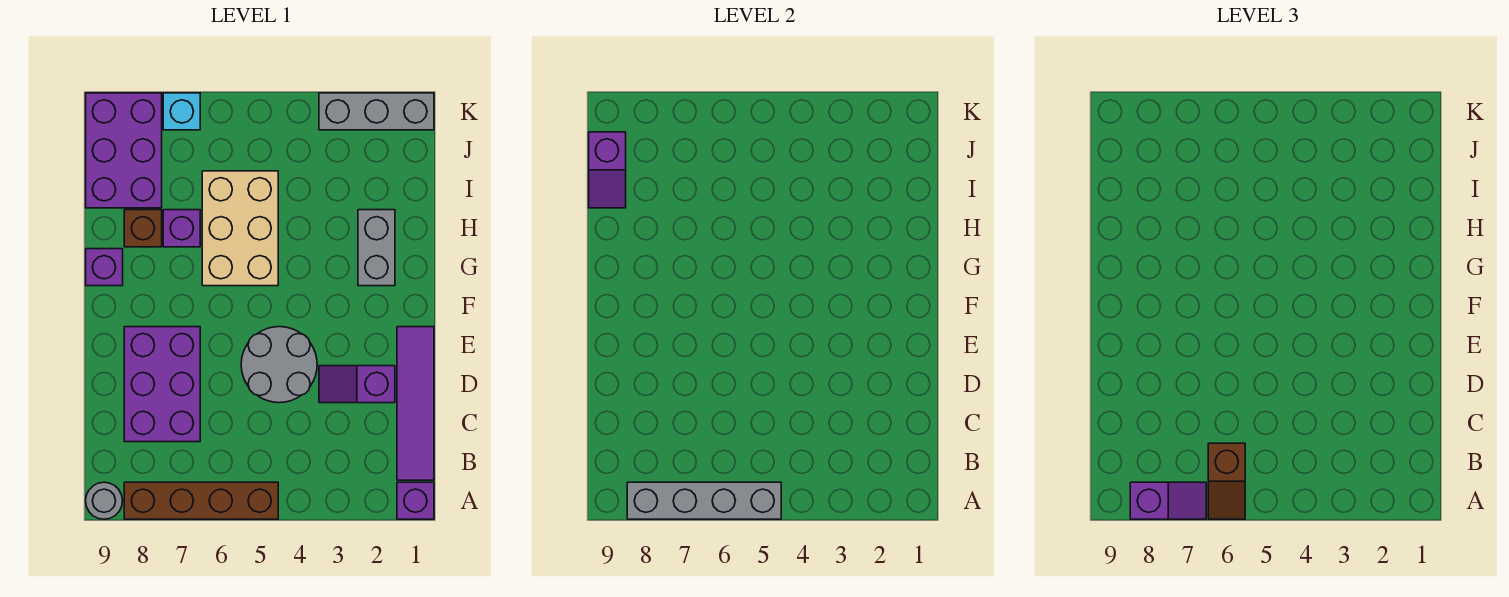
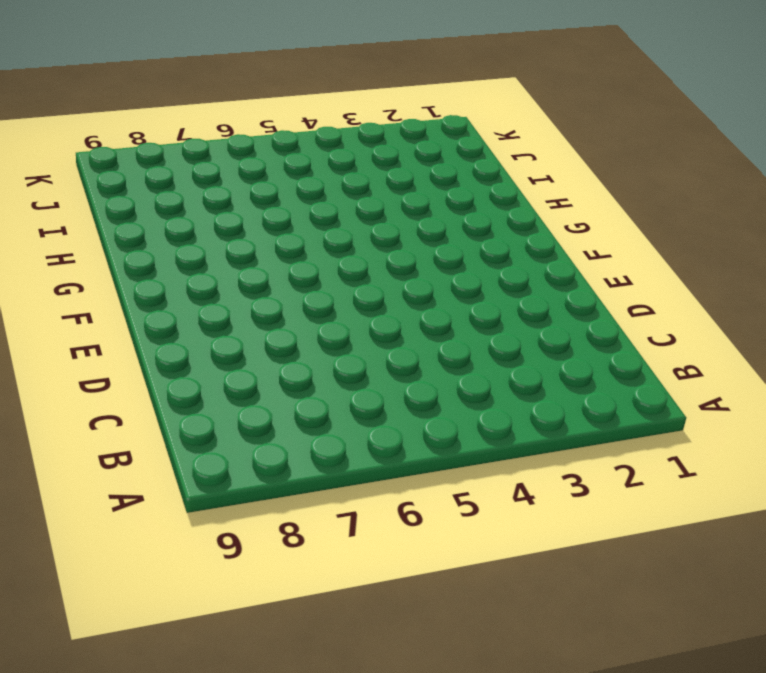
none -> purple brick A1 level 1
none -> brown brick A5:A8 level 1
none -> grey round brick A9 level 1

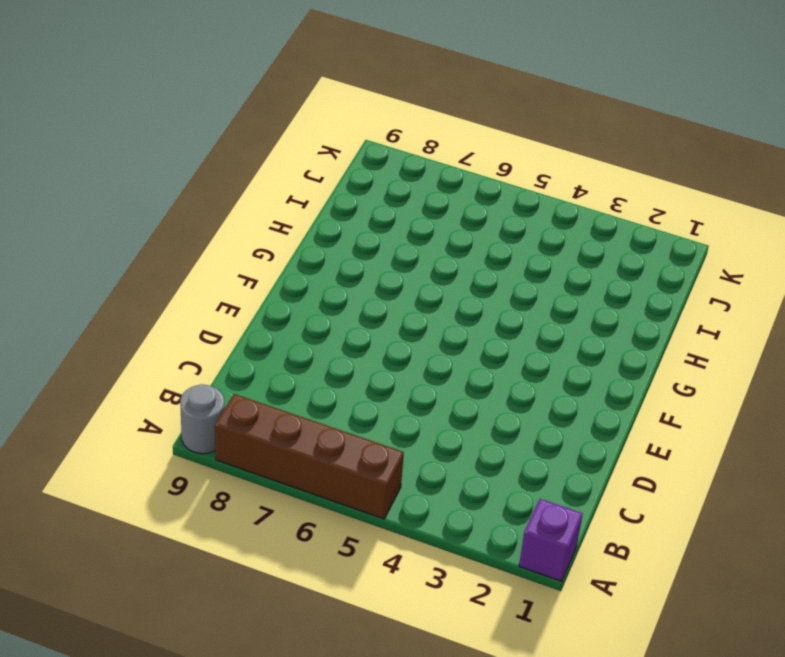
none -> purple tile B1:E1 level 1
none -> purple brick C7:E8 level 1
none -> purple slope D2:D3 level 1 top 2

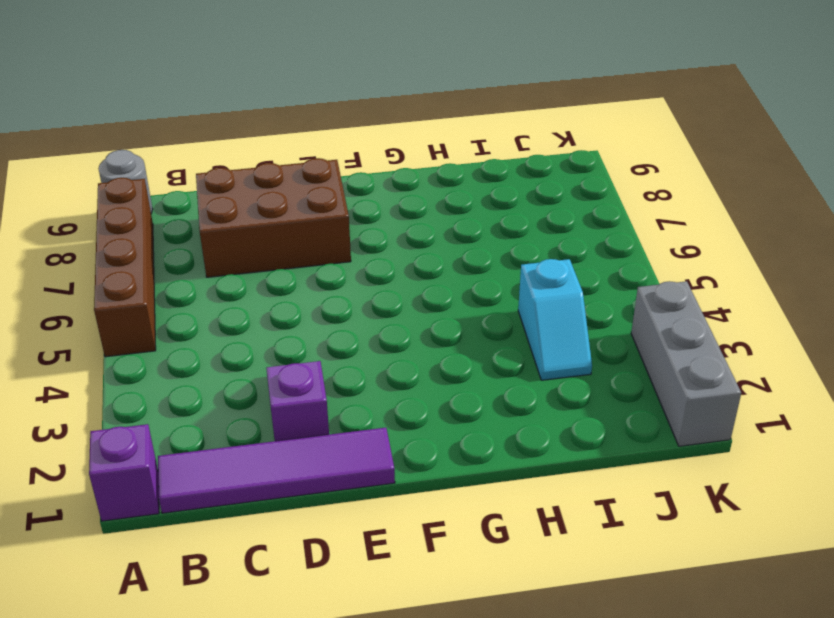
brown brick C7:E8 level 1 -> purple brick C7:E8 level 1
cyan slope I3:I4 level 1 top 4 -> none
none -> grey round brick D4:E5 level 1
none -> grey brick G2:H2 level 1
none -> tan brick G5:I6 level 1

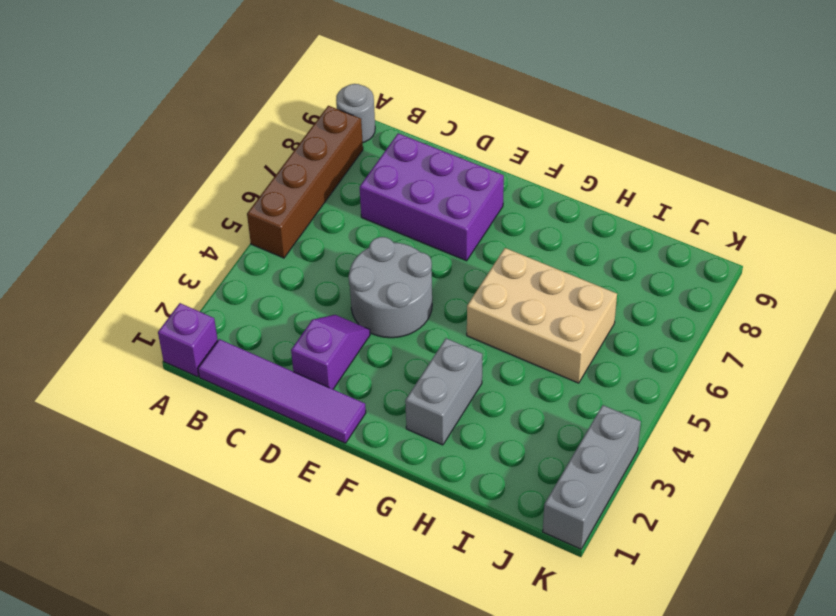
grey brick G2:G3 level 1 -> grey brick G2:H2 level 1
none -> purple brick G9 level 1
none -> purple brick H7 level 1
none -> brown brick H8 level 1

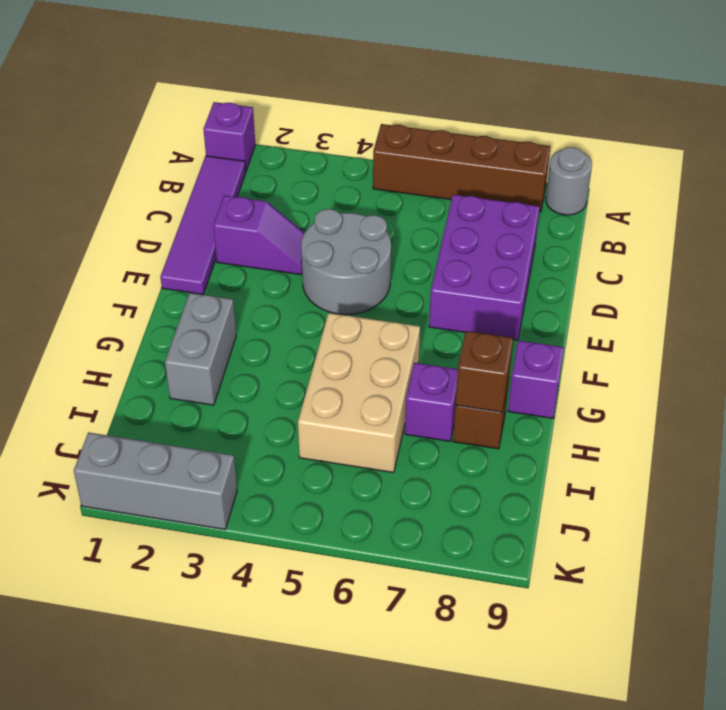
brown brick H8 level 2 -> none
none -> purple brick I8:K9 level 1
none -> cyan brick K7 level 1
none -> grey brick A5:A8 level 2

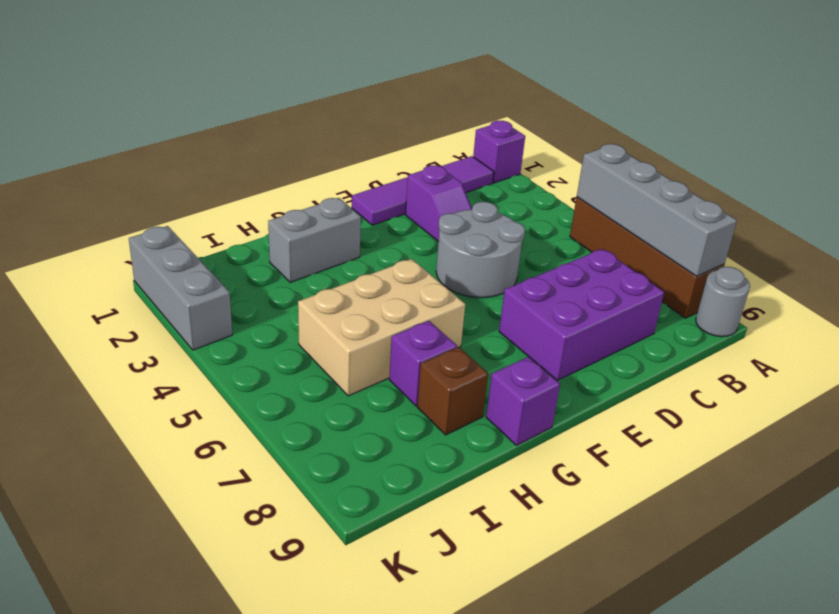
none -> purple brick I8:K9 level 1
none -> cyan brick K7 level 1
none -> purple slope I9:J9 level 2 top J

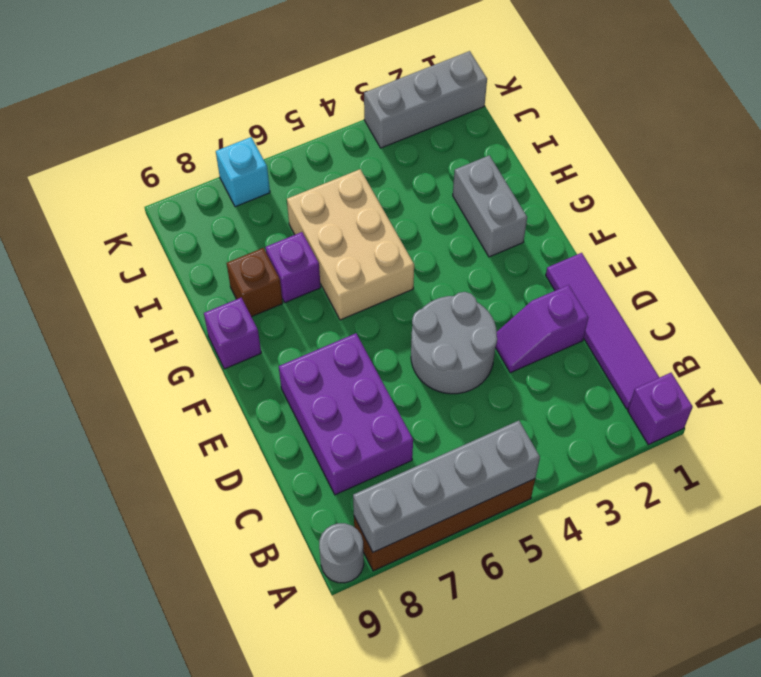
none -> purple brick I8:K9 level 1
none -> purple slope I9:J9 level 2 top J
none -> brown slope A6:B6 level 3 top B

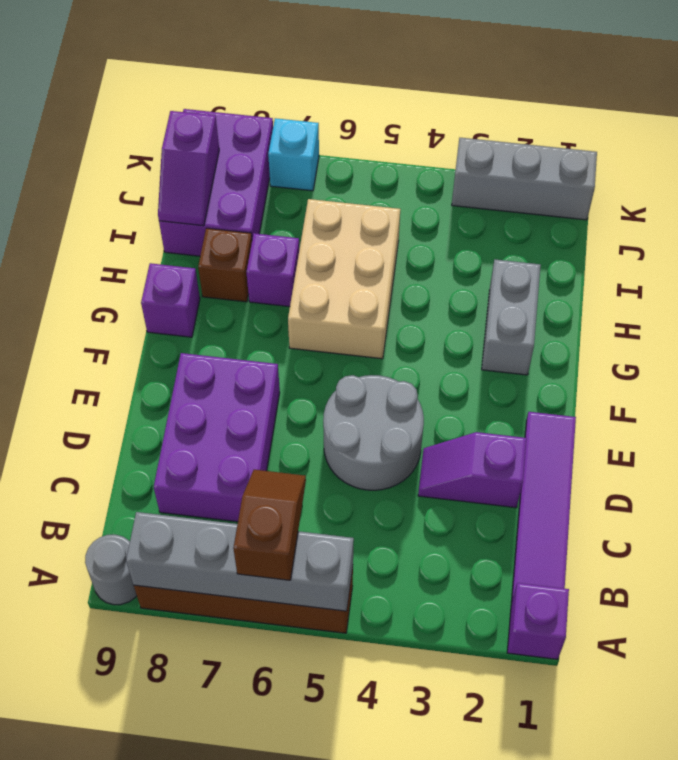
brown slope A6:B6 level 3 top A -> brown slope A6:B6 level 3 top B
none -> purple slope A7:A8 level 3 top 8

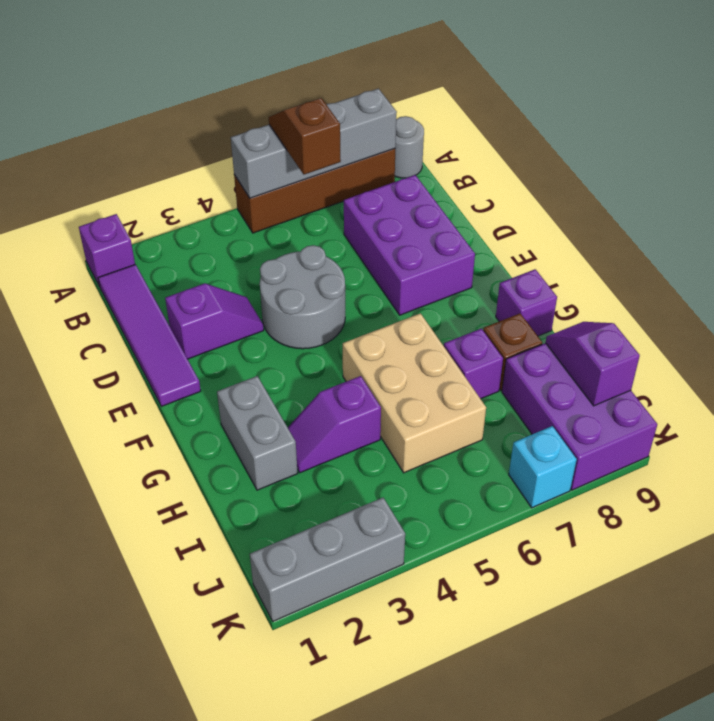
purple slope H3:H4 level 1 top 4 -> purple slope A7:A8 level 3 top 8

